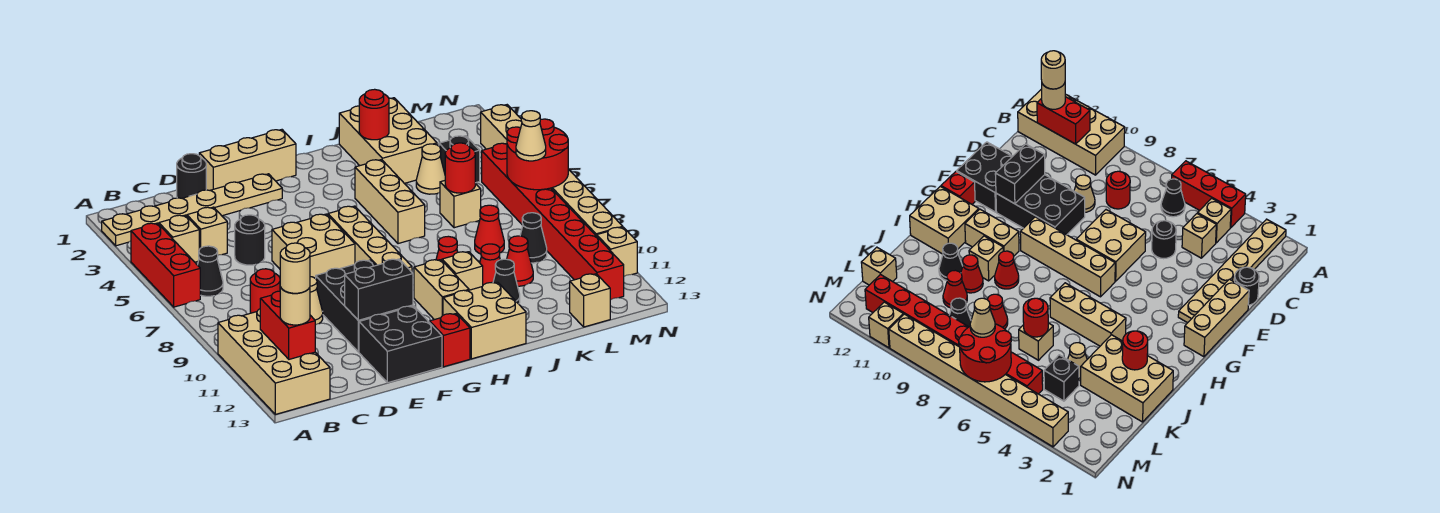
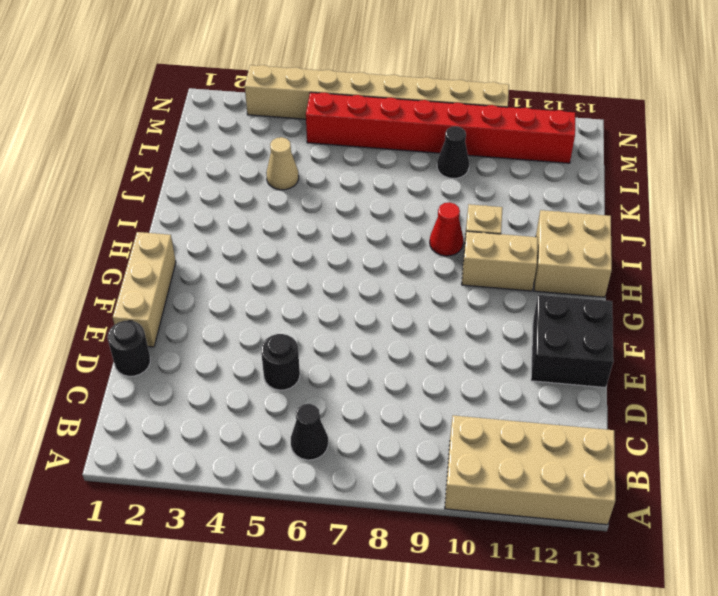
none -> tan plate A2:F2 level 1
none -> red brick A4:A6 level 1
none -> tan brick B4 level 1
none -> tan brick C4 level 1

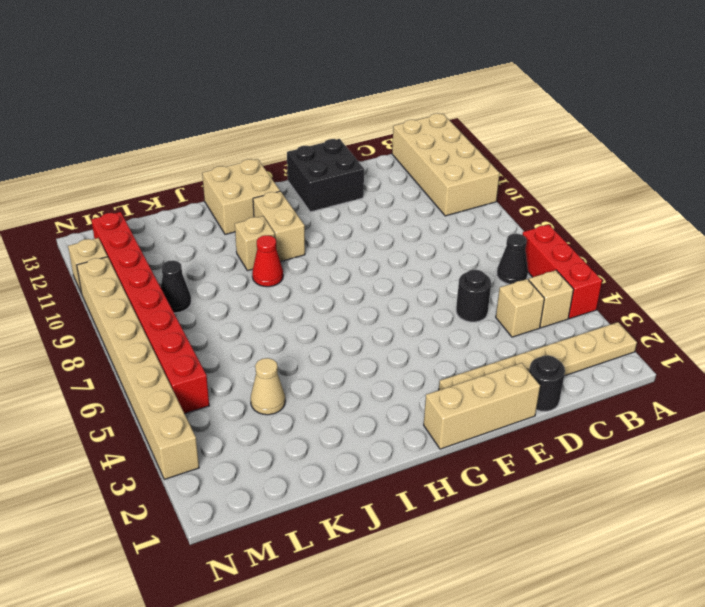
none -> red round brick C8 level 1
none -> tan cone D9 level 1
none -> tan brick E6:F7 level 1
none -> black brick E9:F11 level 1

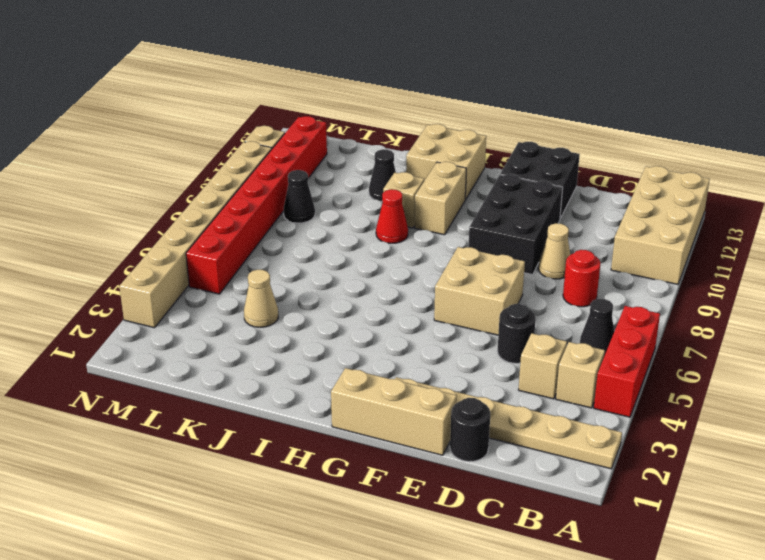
none -> tan brick G6:G9 level 1
none -> red brick G13 level 1
none -> tan brick I4:I6 level 1
none -> tan brick J1:K3 level 1

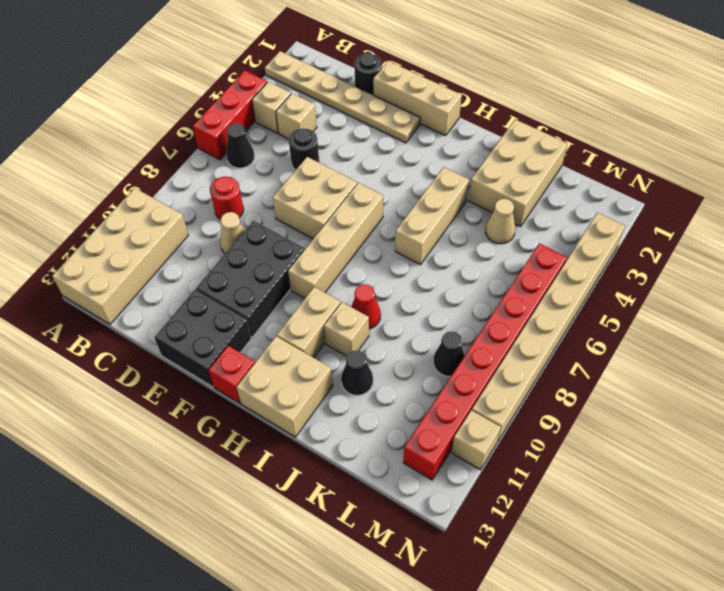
none -> red cone J10 level 1
none -> tan brick K6 level 1
none -> red cone K8 level 1
none -> red cone K10 level 1

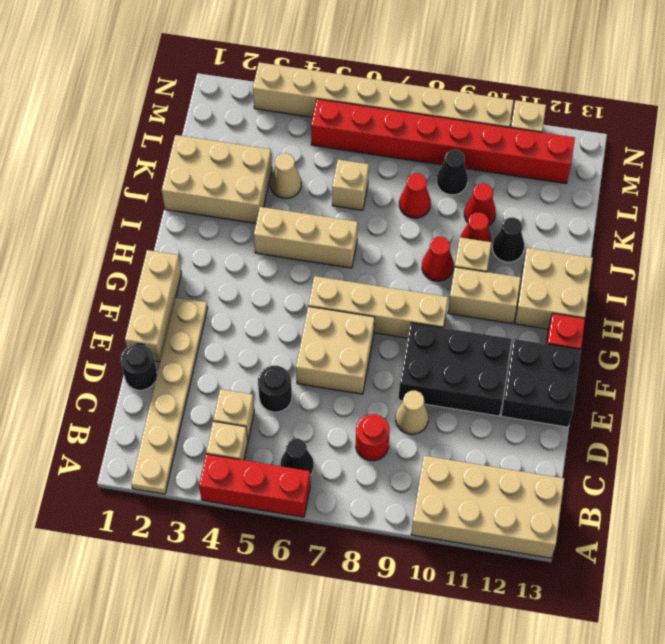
none -> black brick L4 level 1
none -> tan brick L13 level 1
none -> red brick B11:B12 level 2
none -> black brick E11:F11 level 2

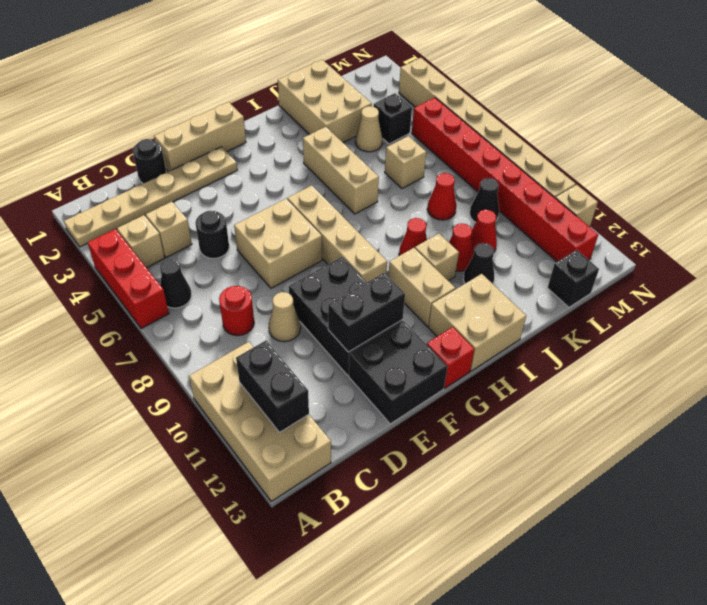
black brick B11:B12 level 2 -> red brick B11:B12 level 2
black brick L13 level 1 -> tan brick L13 level 1
none -> red round brick J2 level 2
none -> red round brick K6 level 2
none -> red round brick M6:N7 level 2
none -> tan round brick B12 level 3

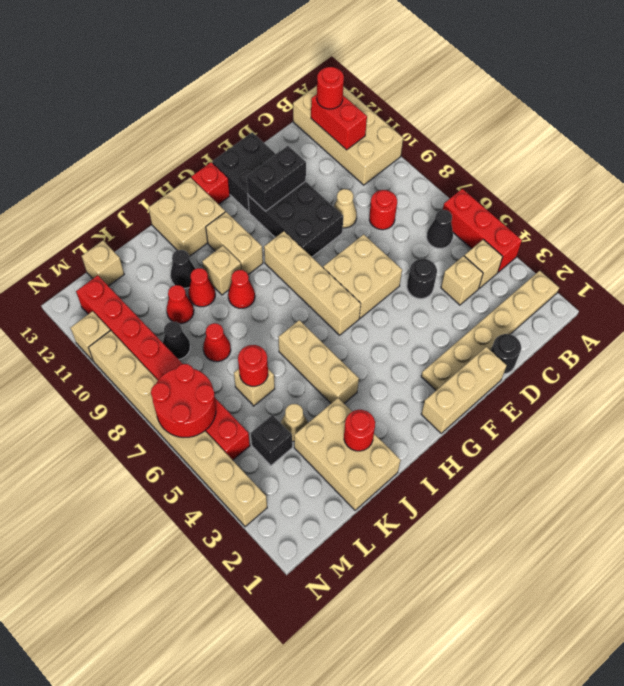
red round brick B12 level 3 -> tan round brick B12 level 3
none -> tan cone M7 level 3
none -> tan round brick B12 level 4

